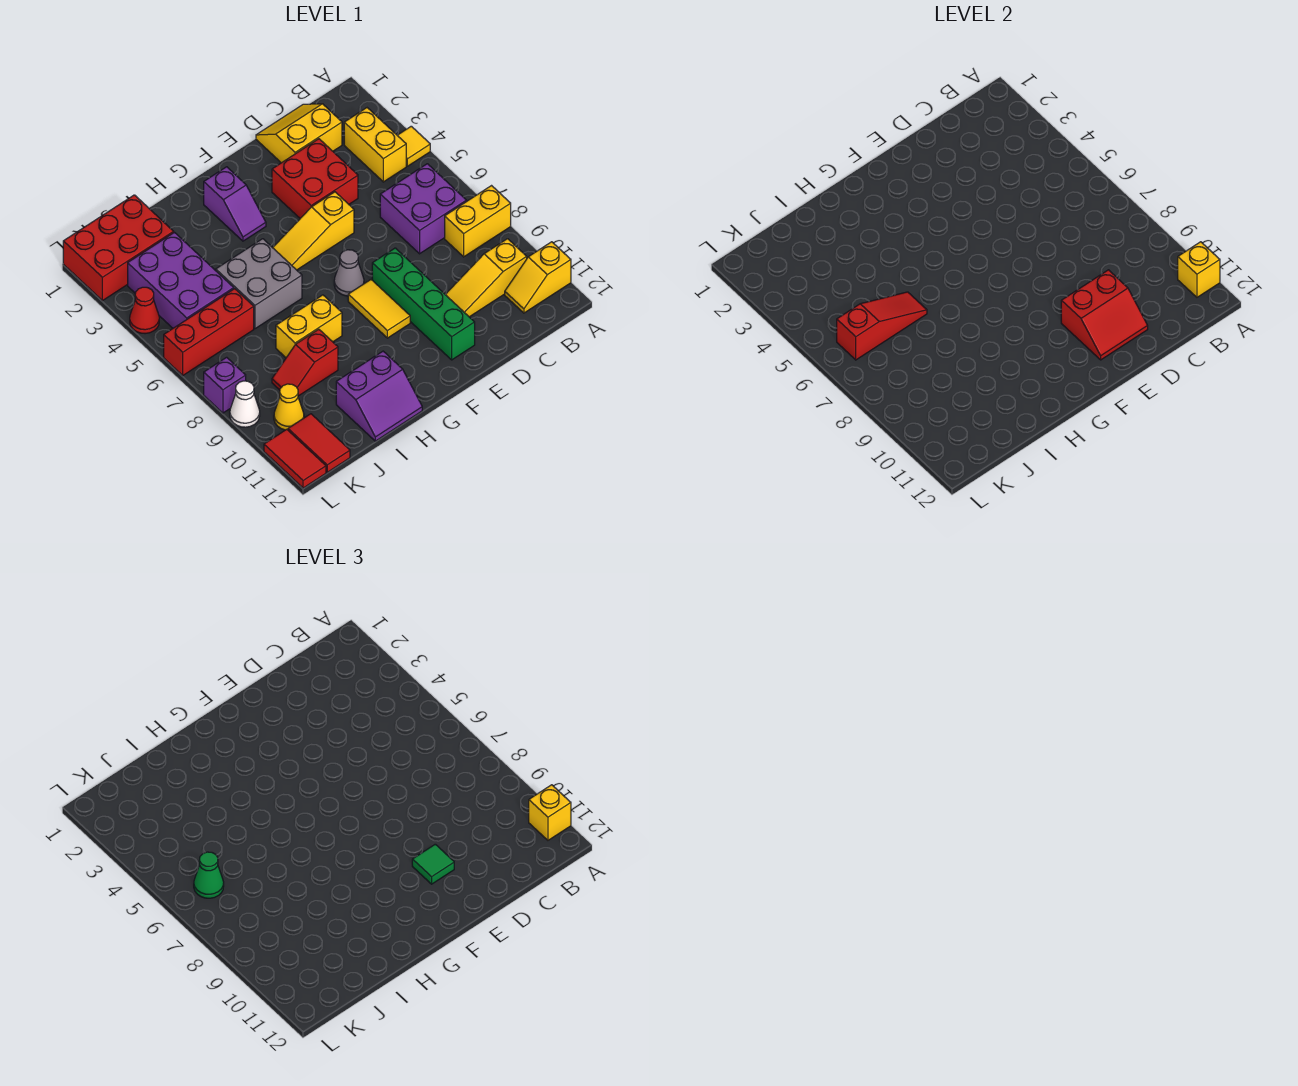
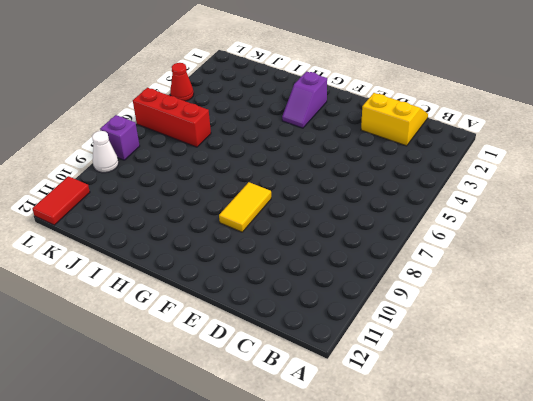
none -> yellow tile A4 level 1
none -> yellow brick A8:B8 level 1
none -> yellow slope A11:B11 level 1 top A
none -> yellow brick B3:B4 level 1

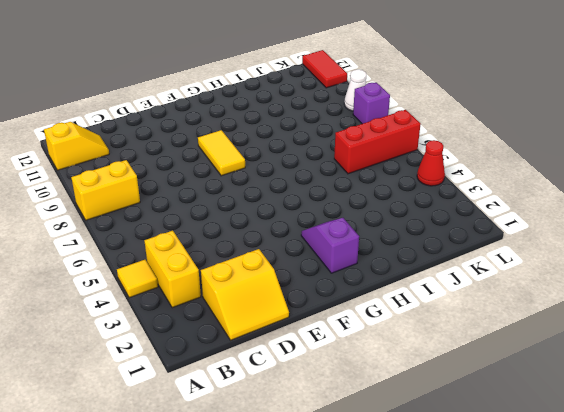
none -> purple brick B6:C7 level 1
none -> yellow slope B10:D10 level 1 top B
none -> red brick D3:E4 level 1
none -> yellow slope E5:G5 level 1 top E

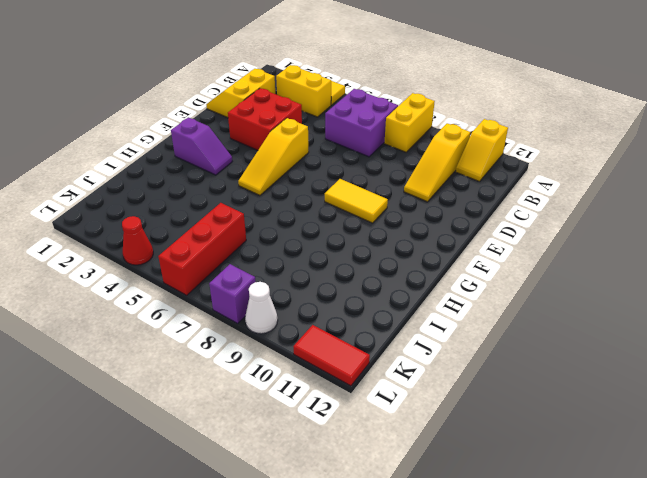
none -> green brick E8:E11 level 1
none -> grey cone F7 level 1
none -> grey brick H5:I6 level 1
none -> yellow brick H8:I8 level 1

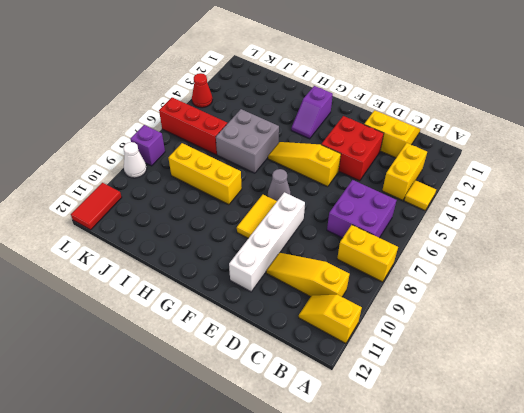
white brick E8:E11 level 1 -> green brick E8:E11 level 1
yellow brick H8:J8 level 1 -> yellow brick H8:I8 level 1
none -> purple slope H11:I12 level 1 top 11
none -> red slope I9:J9 level 1 top I
none -> red brick J1:L2 level 1
none -> purple brick J3:K5 level 1

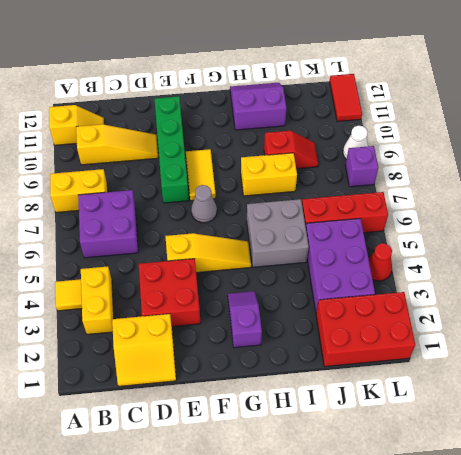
none -> yellow cone K10 level 1
none -> red tile K11:K12 level 1
none -> yellow brick A11 level 2
none -> red slope D10:E11 level 2 top 10

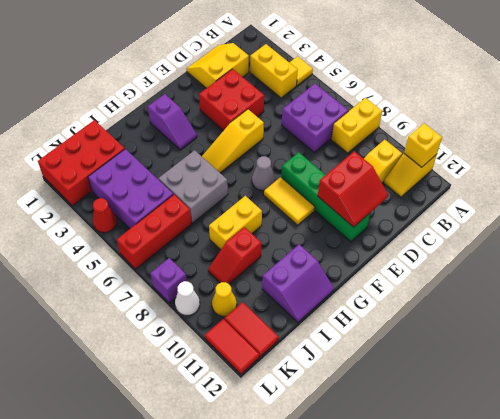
none -> red slope I6:K6 level 2 top K
none -> yellow brick A11 level 3
none -> green tile E10 level 3
none -> green cone K6 level 3

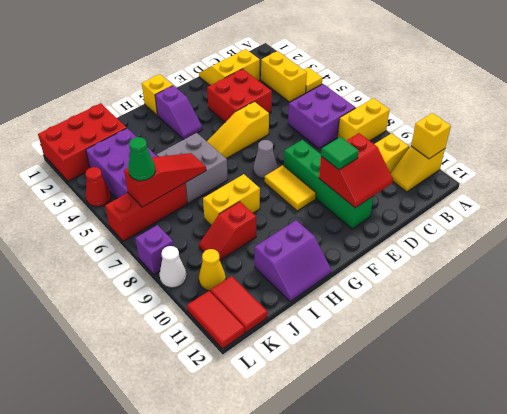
yellow brick G1 level 1 -> yellow brick A11 level 3

